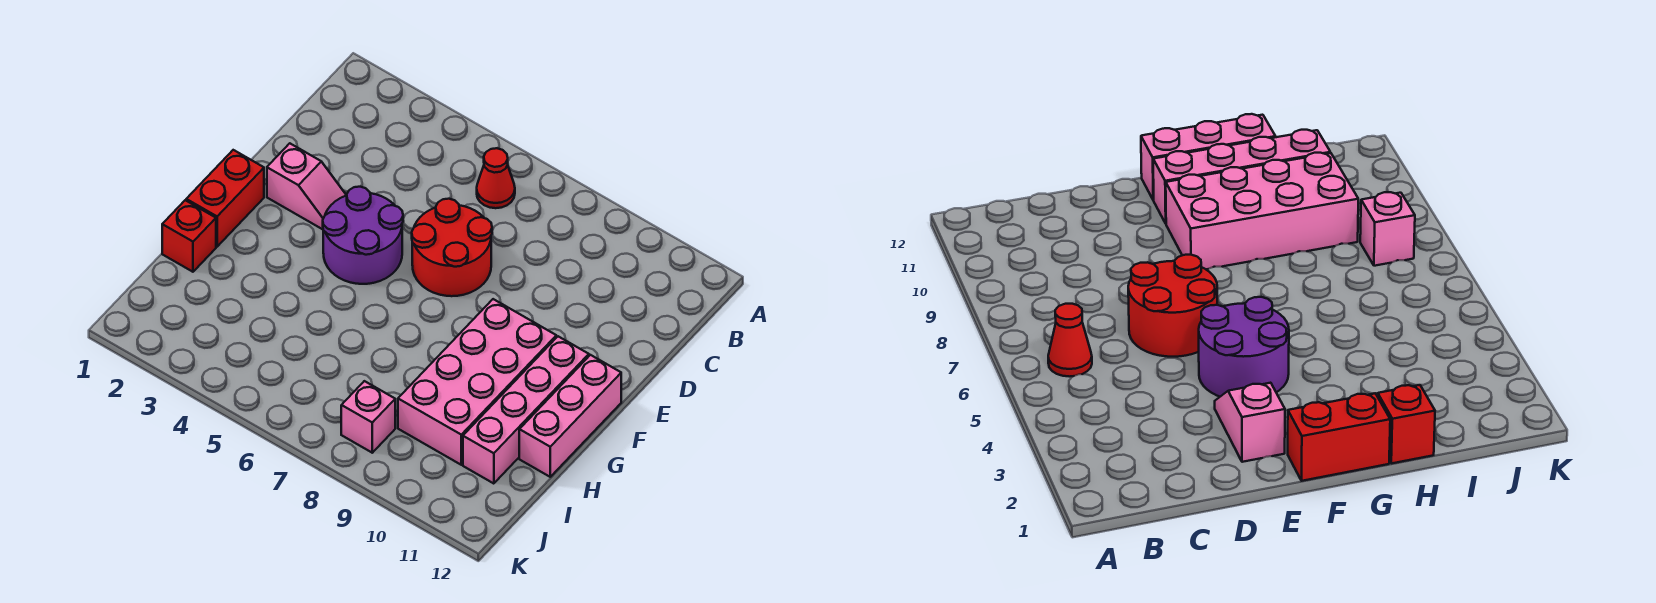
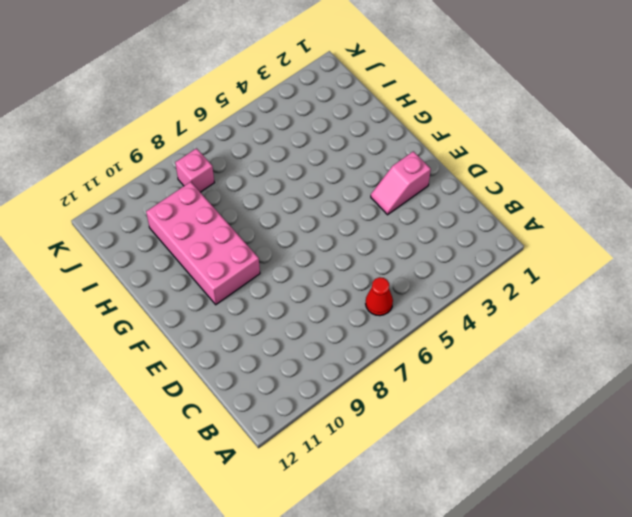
none -> red round brick D6:E7 level 1
none -> purple round brick E4:F5 level 1

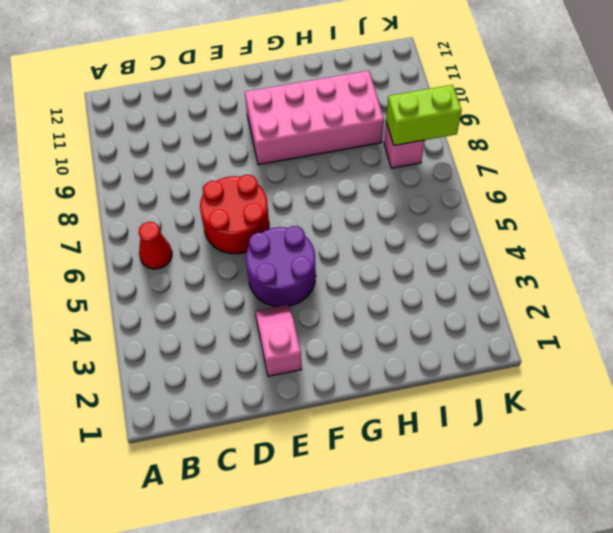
lime brick J8:K8 level 2 -> none
none -> red brick F1:G1 level 1
none -> pink brick F11:I11 level 1

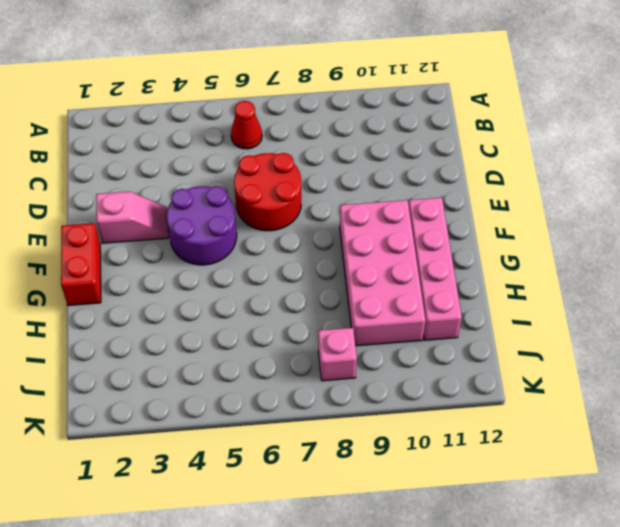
none -> pink brick F12:H12 level 1
none -> red brick H1 level 1

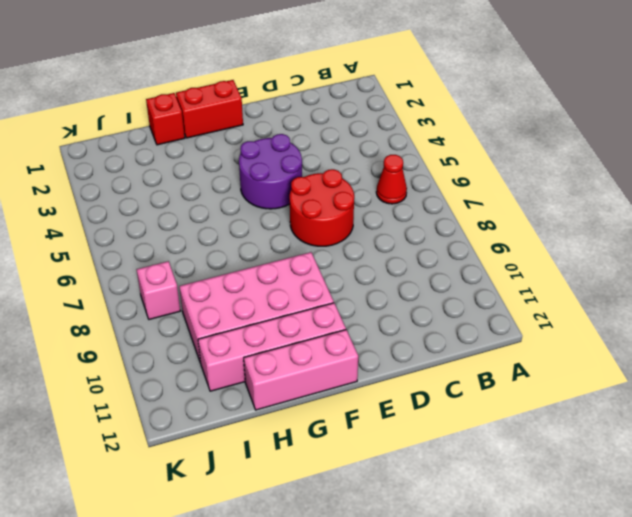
none -> pink slope E2:E3 level 1 top 2

